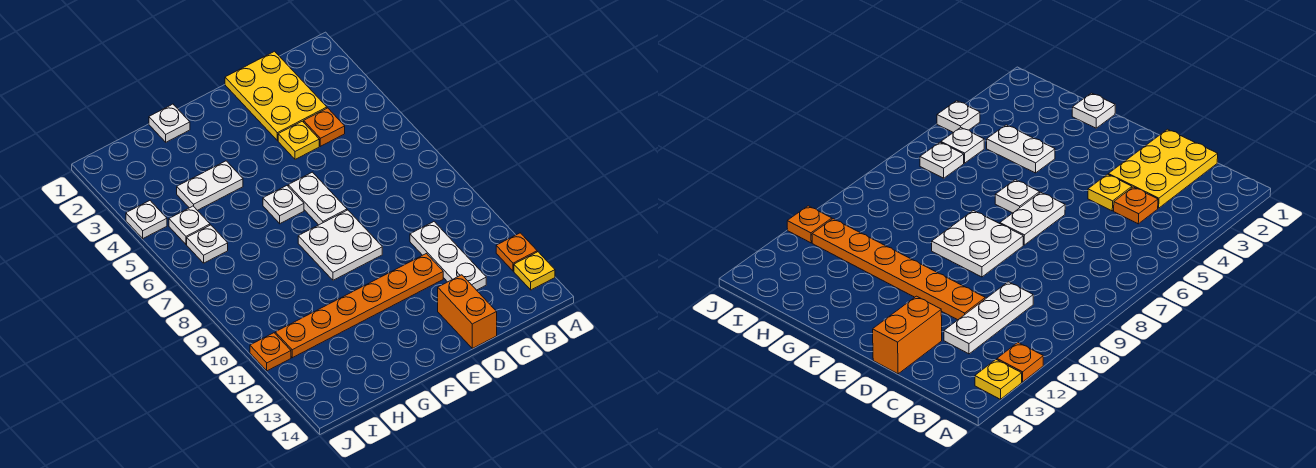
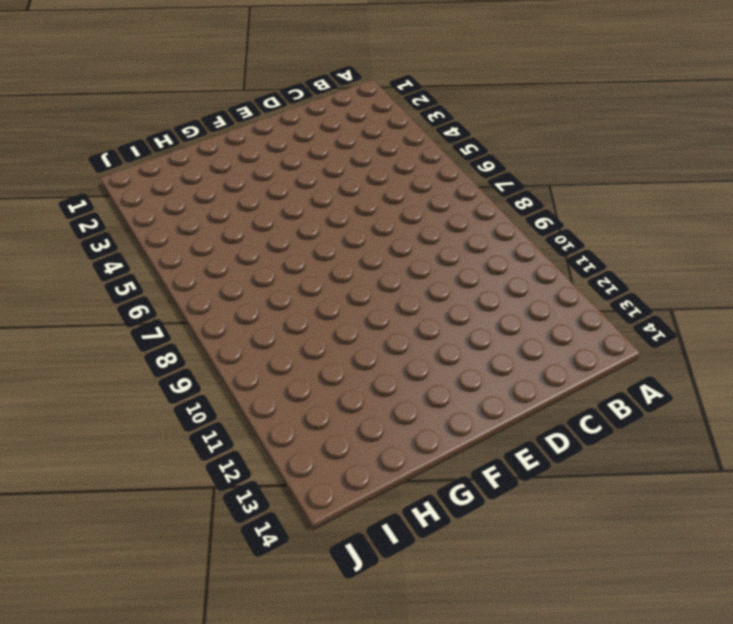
none -> orange plate A12 level 1
none -> yellow plate A13 level 1
none -> yellow plate C1:D3 level 1

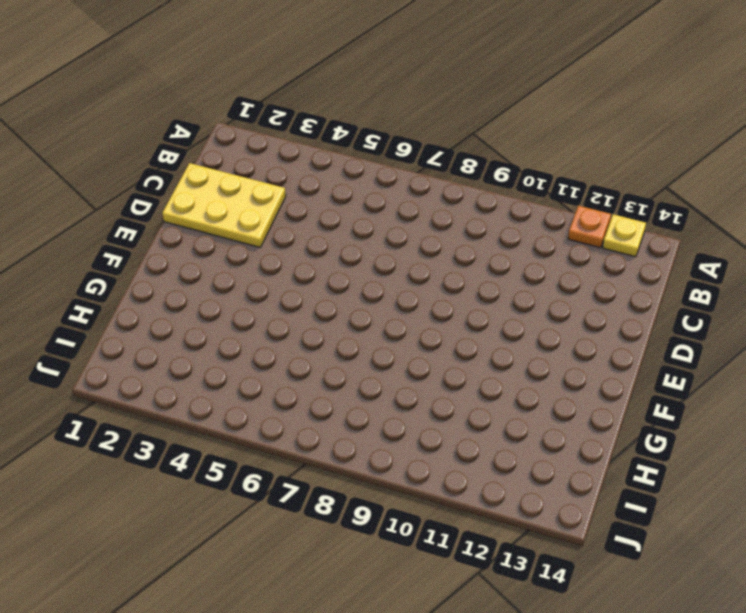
none -> orange plate C4 level 1
none -> white plate C10:C12 level 1
none -> yellow plate D4 level 1

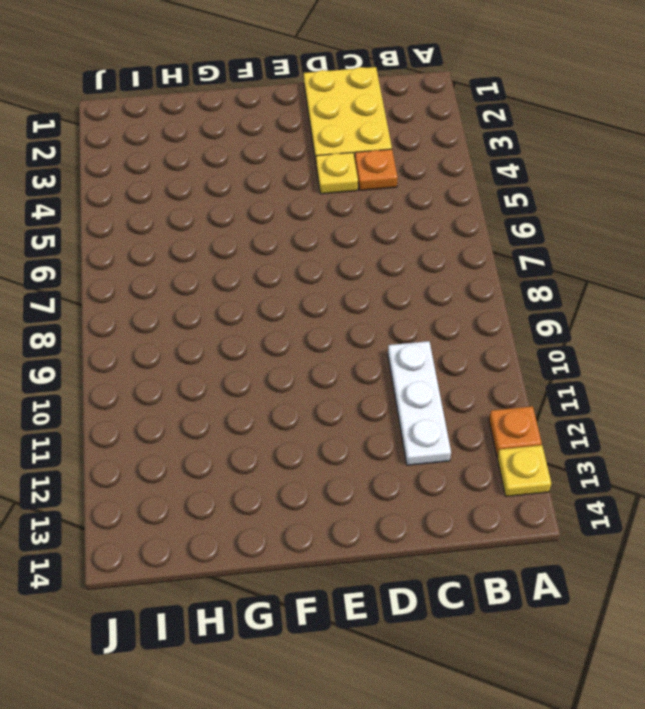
none -> orange plate D11:I11 level 1
none -> orange brick D13:D14 level 1
none -> white plate E6:E7 level 1

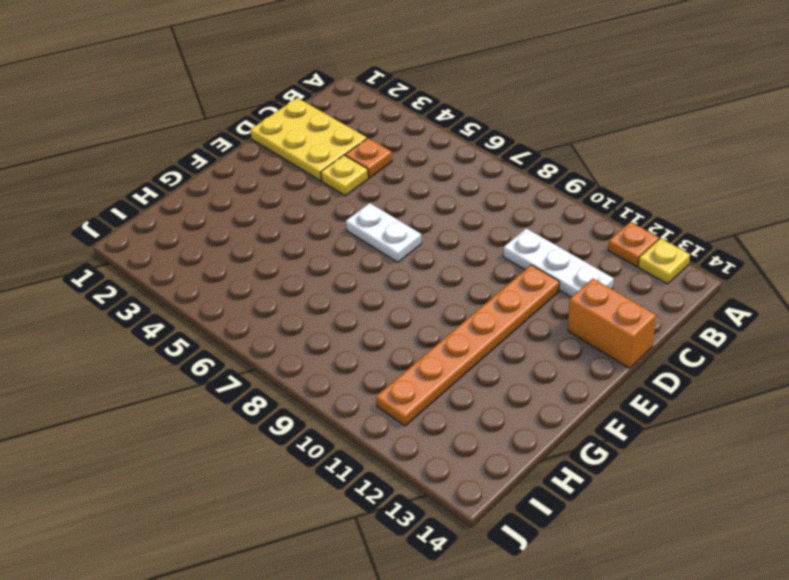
none -> white plate E8:F9 level 1
none -> white plate F6 level 1
none -> white plate G1 level 1

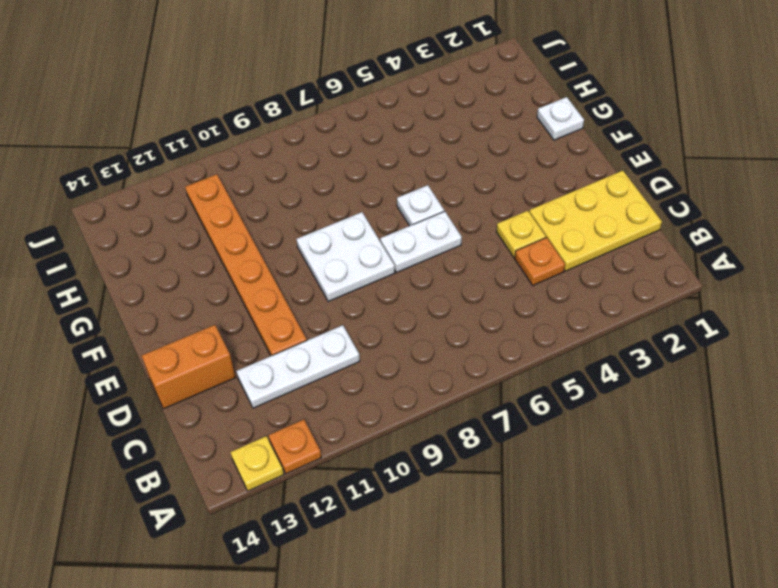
none -> white plate G4:H4 level 1
none -> white plate I5 level 1
none -> white plate I6 level 1

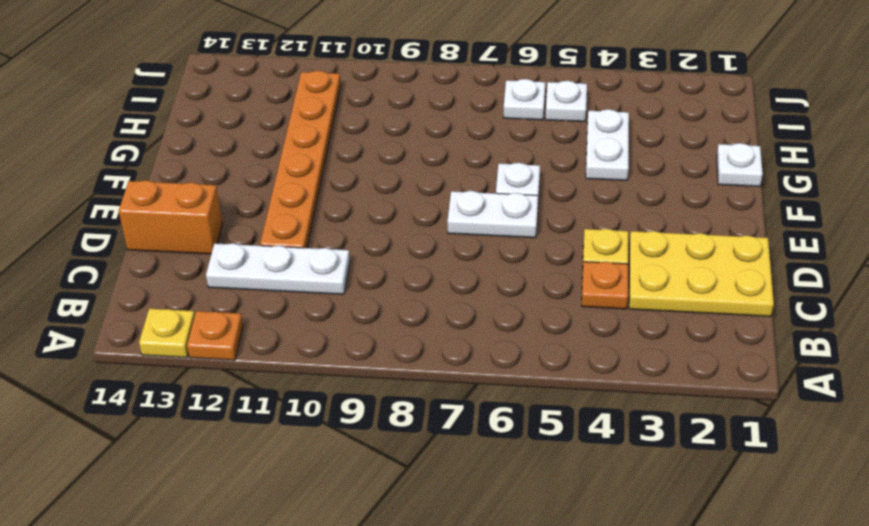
none -> white plate E8:F9 level 1
none -> white plate J4 level 1
none -> orange plate J11 level 1

